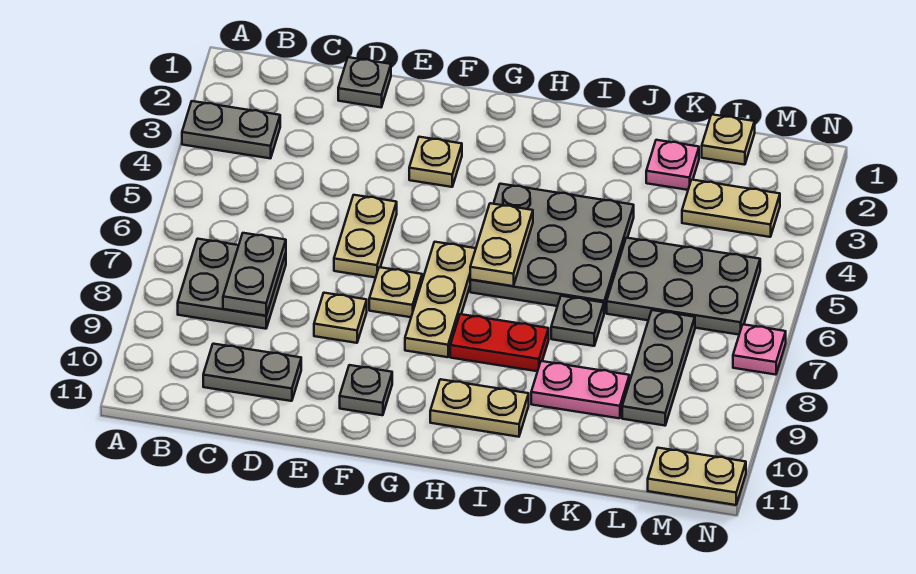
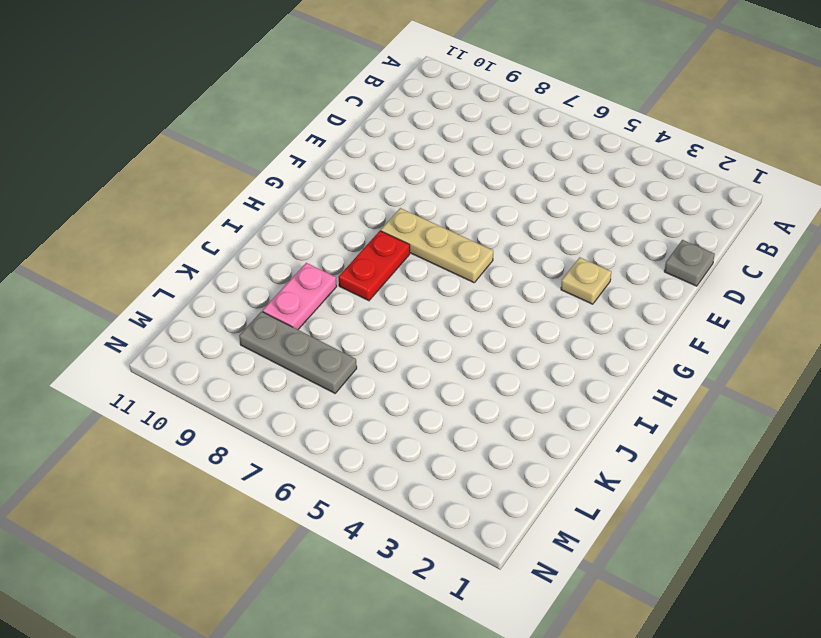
none -> grey plate A3:B3 level 1
none -> grey plate B7:C8 level 1
none -> grey plate C10:D10 level 1

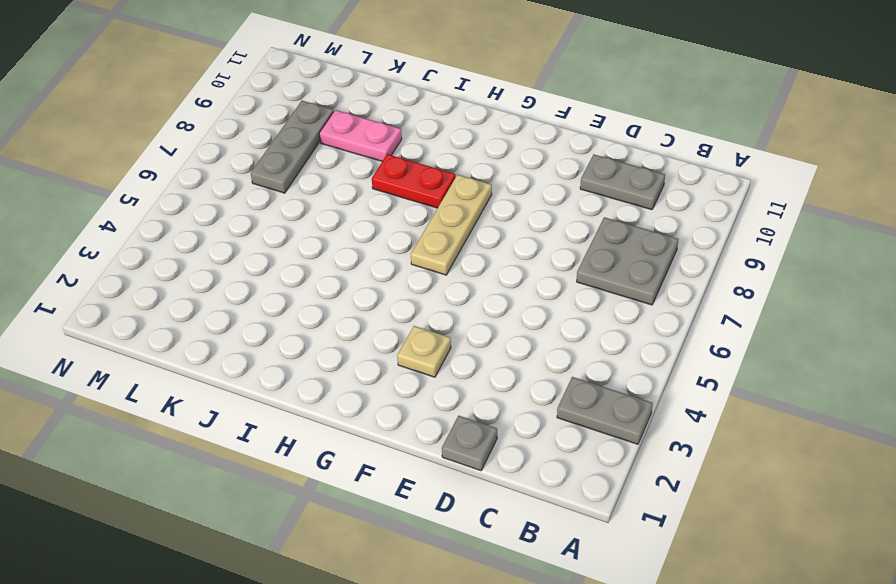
none -> tan plate E5:E6 level 1
none -> tan plate E8 level 1
none -> tan plate F7 level 1

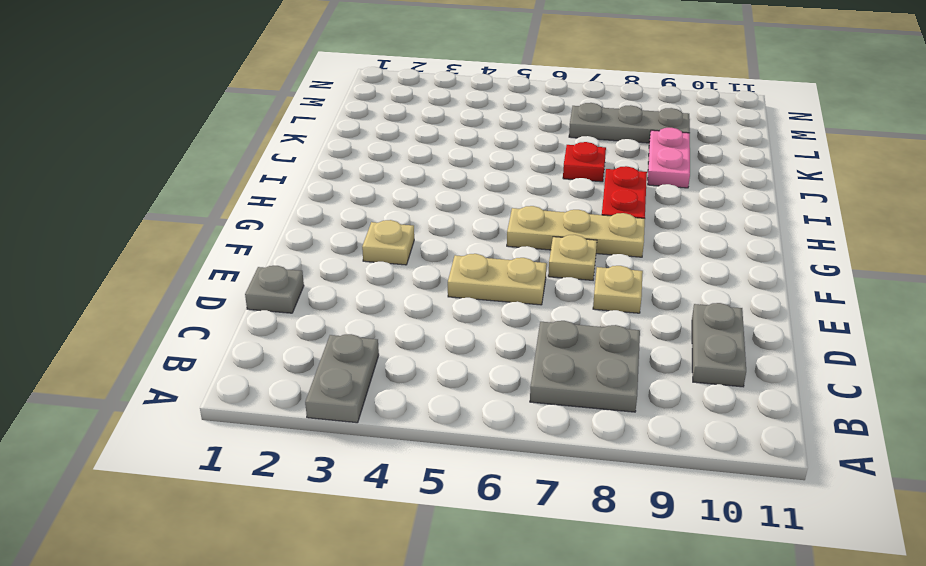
red plate J7 level 1 -> grey plate J7 level 1
none -> grey plate F10 level 1
none -> grey plate H4:J6 level 1
none -> tan plate H10:I10 level 1

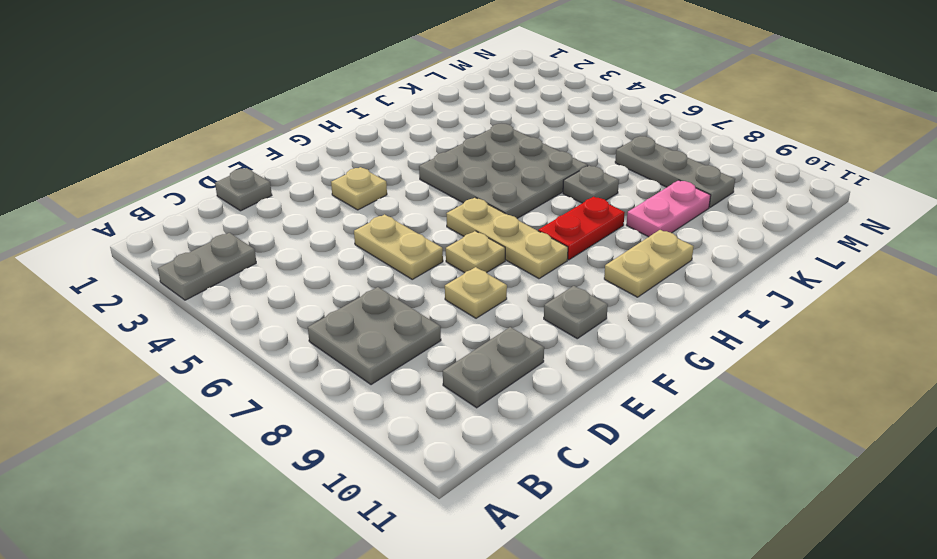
none -> pink plate K2 level 1
none -> grey plate K5:M6 level 1
none -> tan plate L1 level 1

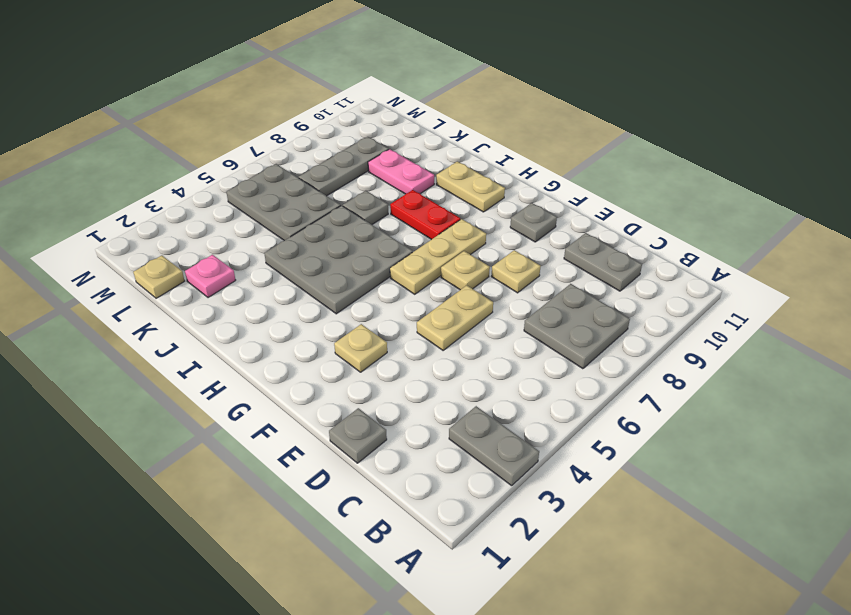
none -> tan plate L3:M3 level 1
none -> tan plate M11:N11 level 1
none -> pink plate N7 level 1

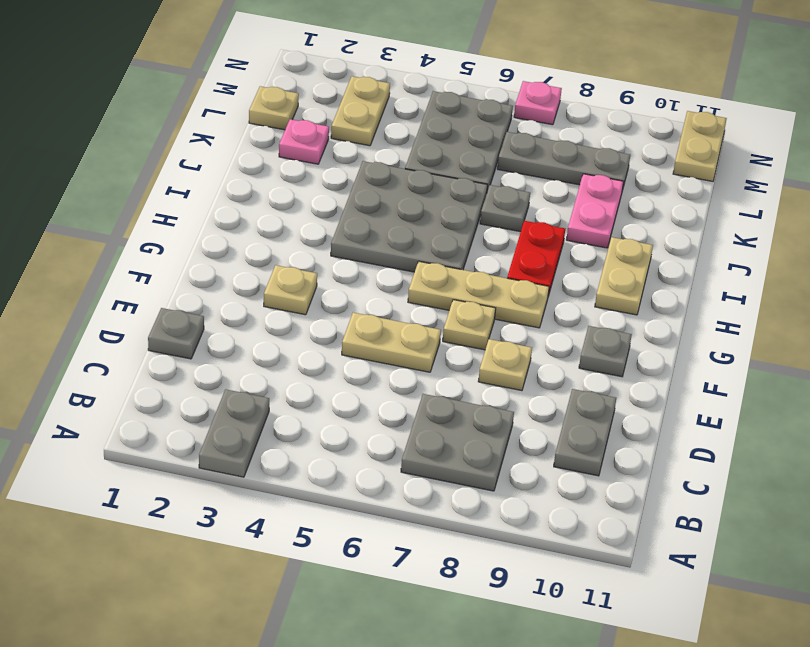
none -> grey plate C7:C8 level 2
none -> tan plate H5:H6 level 2

